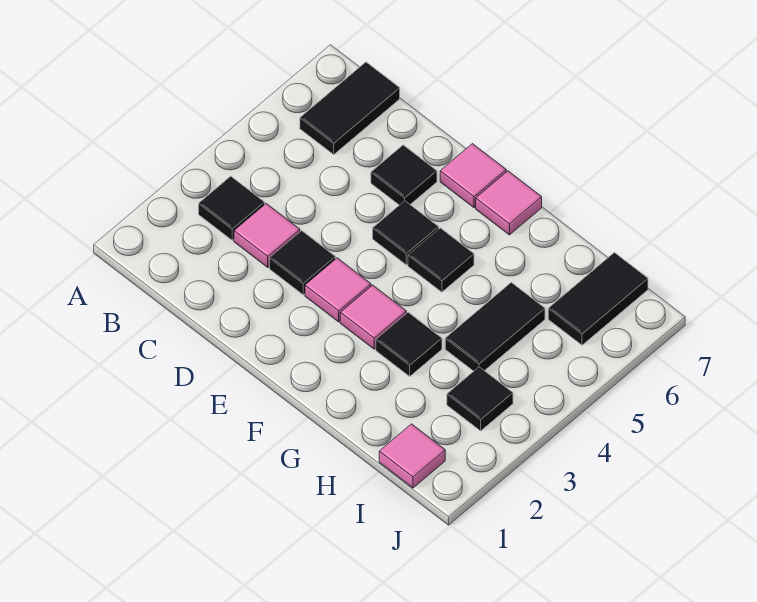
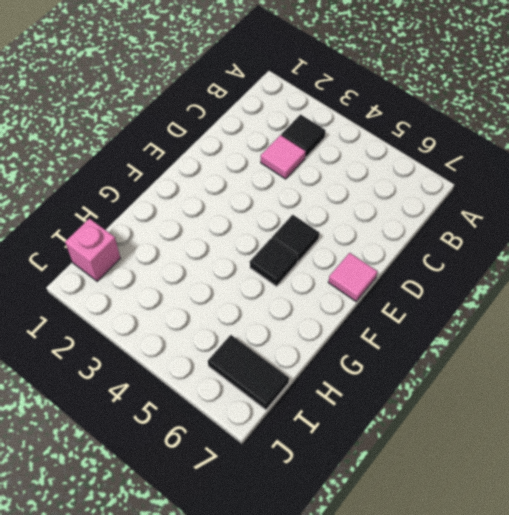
pink brick I1 level 1 -> pink tile I1 level 1
none -> black tile B6:B7 level 1
none -> black tile D3 level 1
none -> black tile D6 level 1

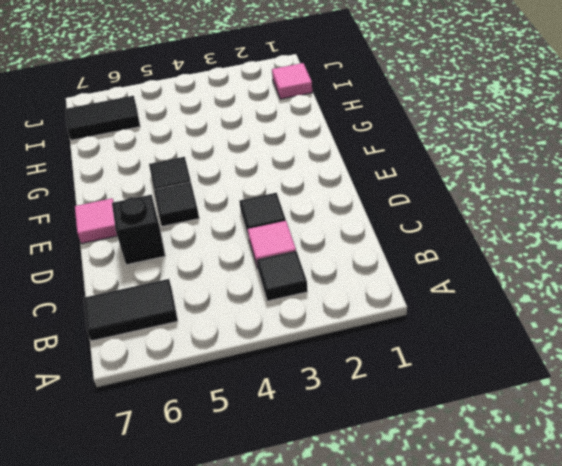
black brick D6 level 1 -> black tile D6 level 1
none -> pink tile E3 level 1
none -> pink tile F3 level 1
none -> pink tile F7 level 1

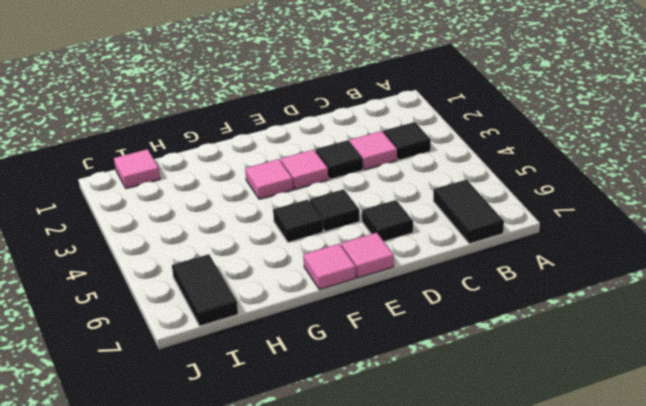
none -> black tile G3 level 1
none -> black tile H4:H5 level 1
none -> black tile I3 level 1

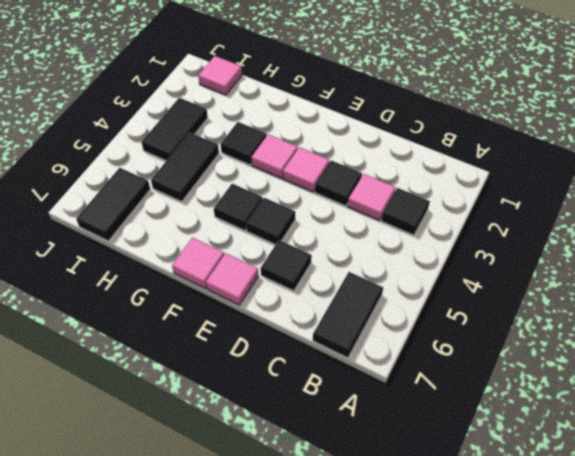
black tile I3:I4 level 1 -> black tile I3 level 1

